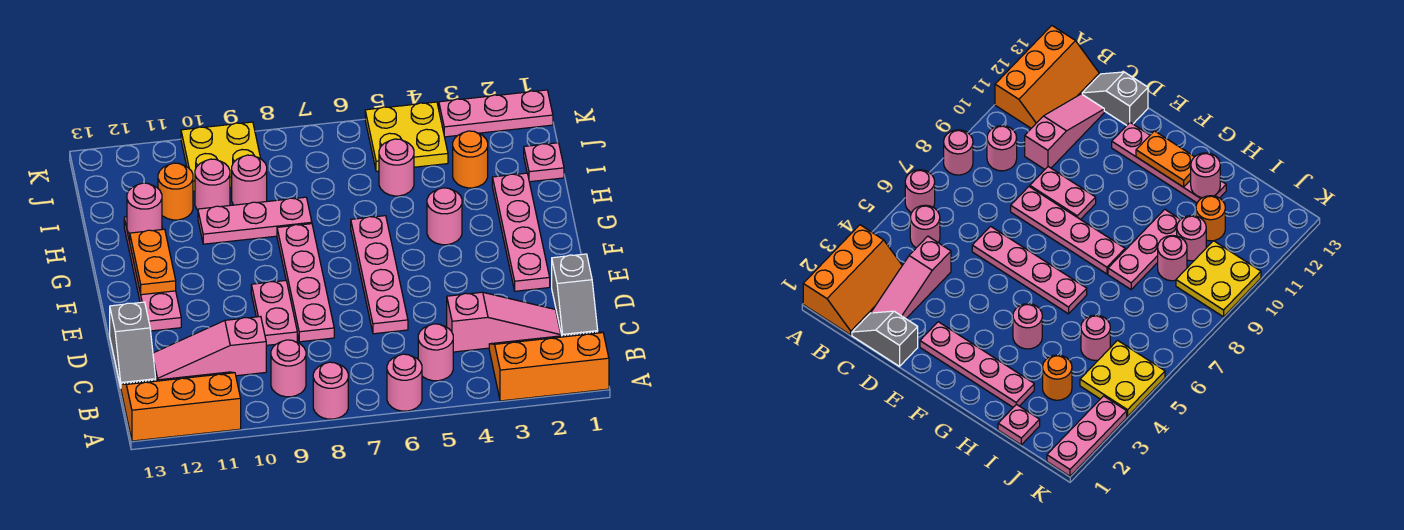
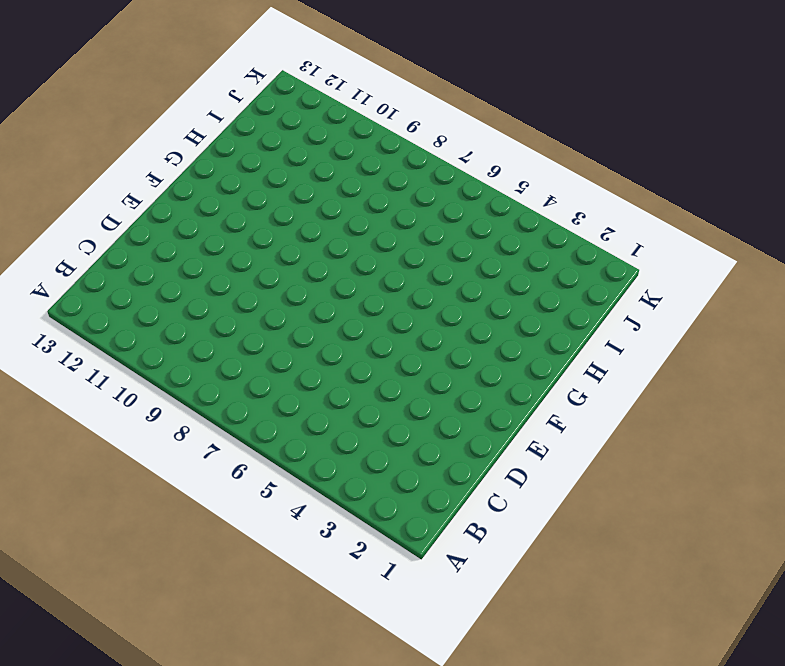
none -> orange slope A1:B3 level 1 top A
none -> pink round brick A6 level 1
none -> pink round brick A8 level 1

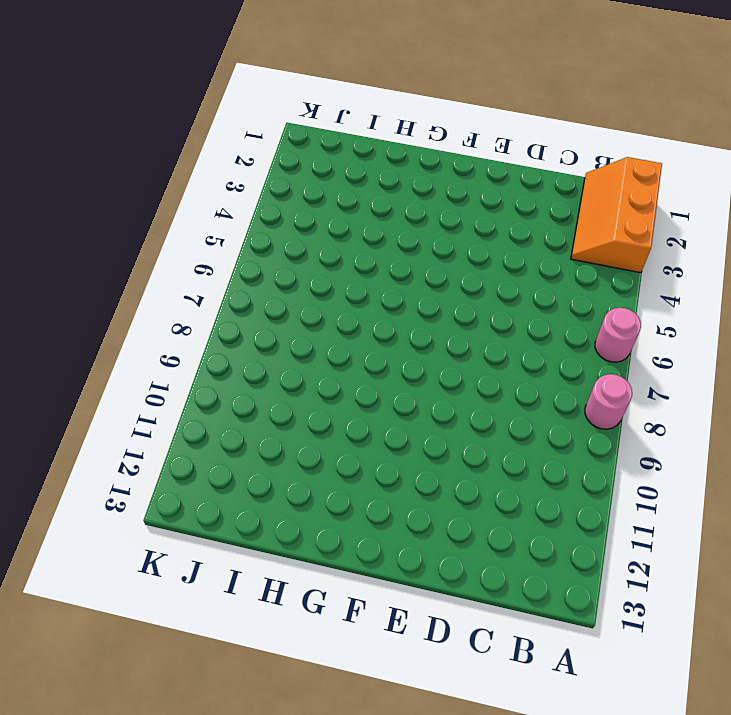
none -> orange slope A11:B13 level 1 top A
none -> pink round brick B5 level 1
none -> pink round brick B9 level 1

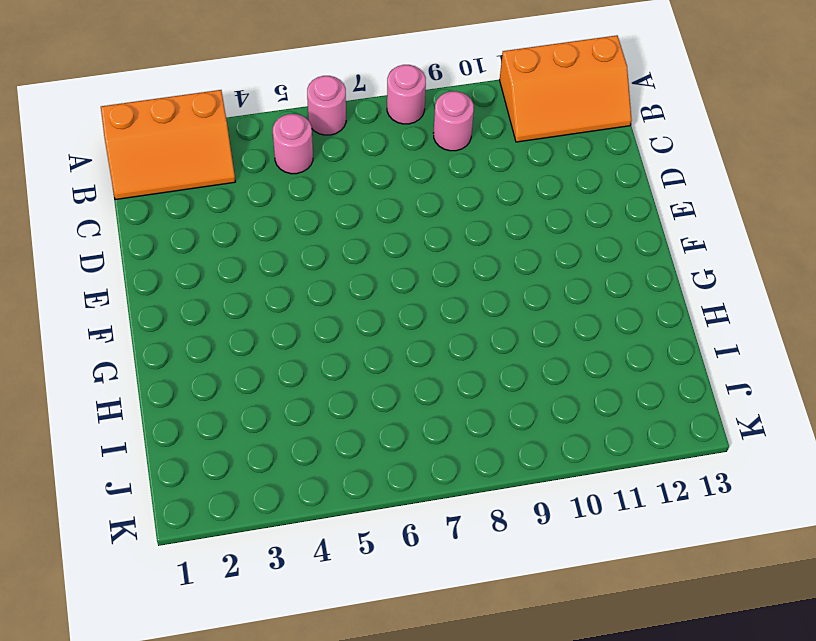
none -> grey slope C1:D1 level 1 top D
none -> pink slope C2:C4 level 1 top 4
none -> pink slope C10:C12 level 1 top 10

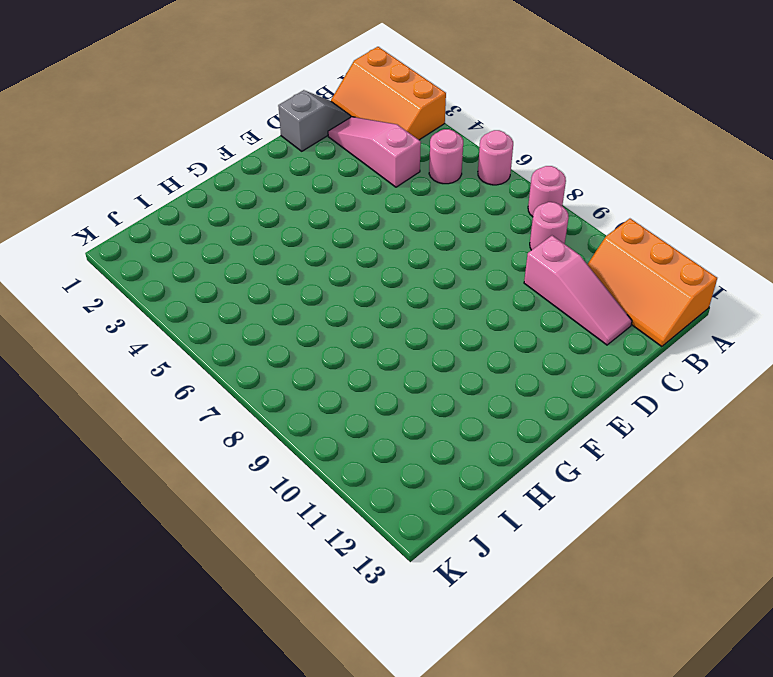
none -> grey slope C13:D13 level 1 top D
none -> pink plate D6:G6 level 1
none -> pink plate D8:G8 level 1

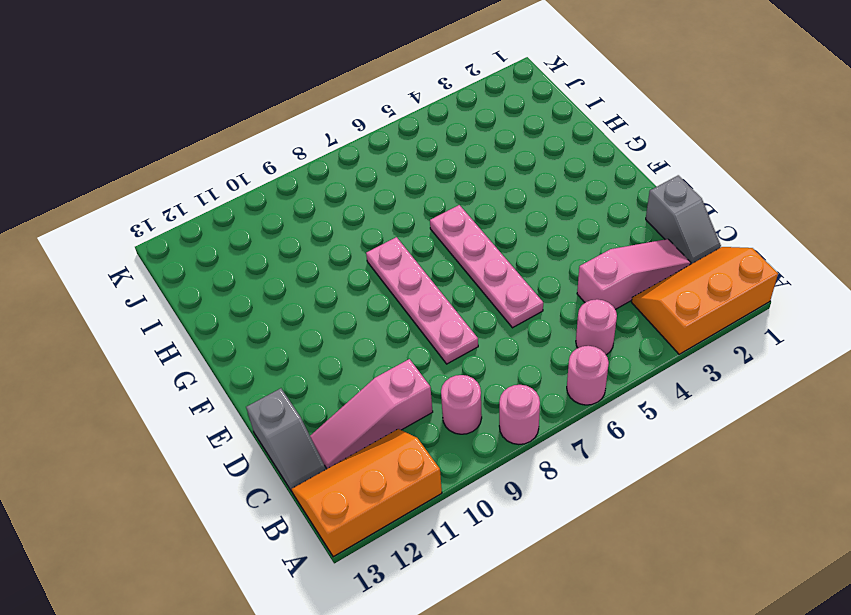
none -> pink plate D9:E9 level 1
none -> pink plate E2:H2 level 1
none -> pink plate E12:H12 level 1

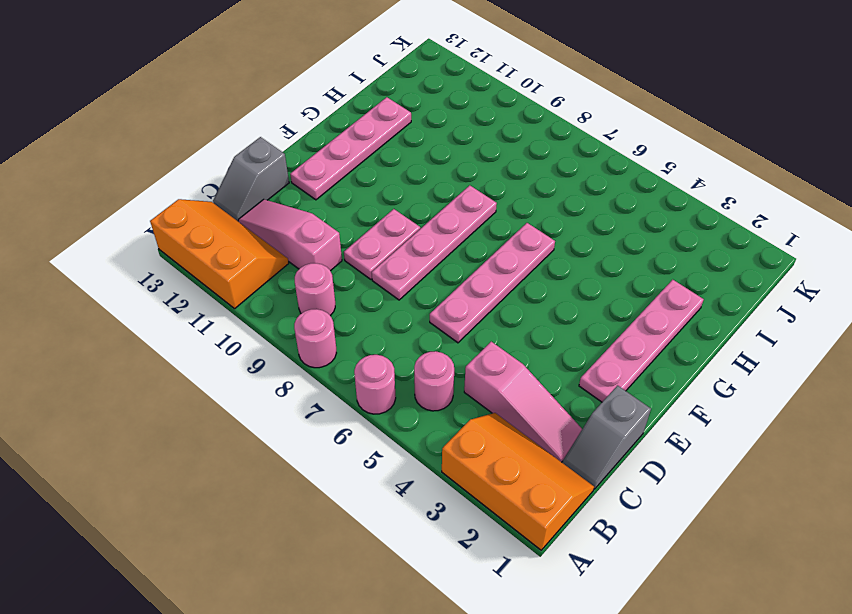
none -> pink round brick G4 level 1
none -> pink plate H8:H10 level 1
none -> pink plate I1 level 1

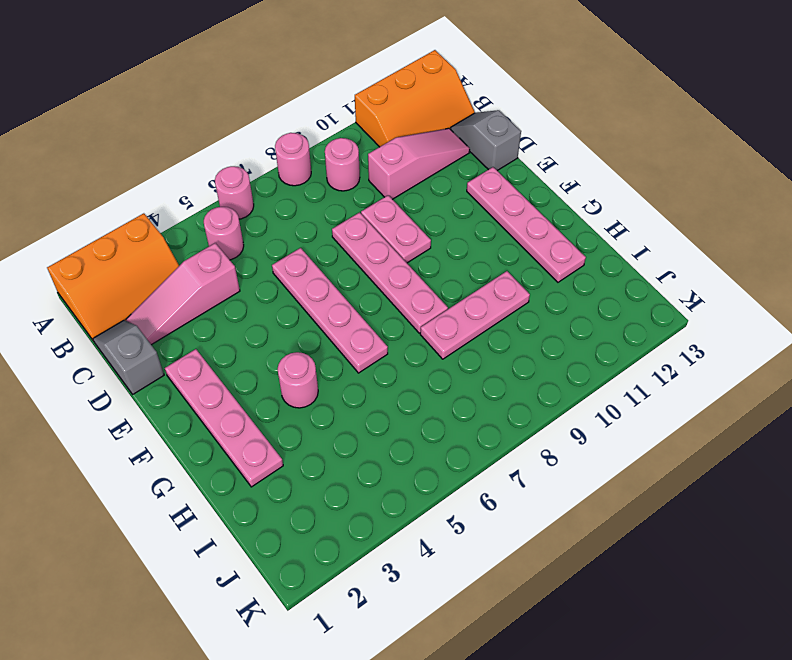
none -> pink plate I1 level 1
none -> orange round brick I3 level 1
none -> pink round brick I5 level 1

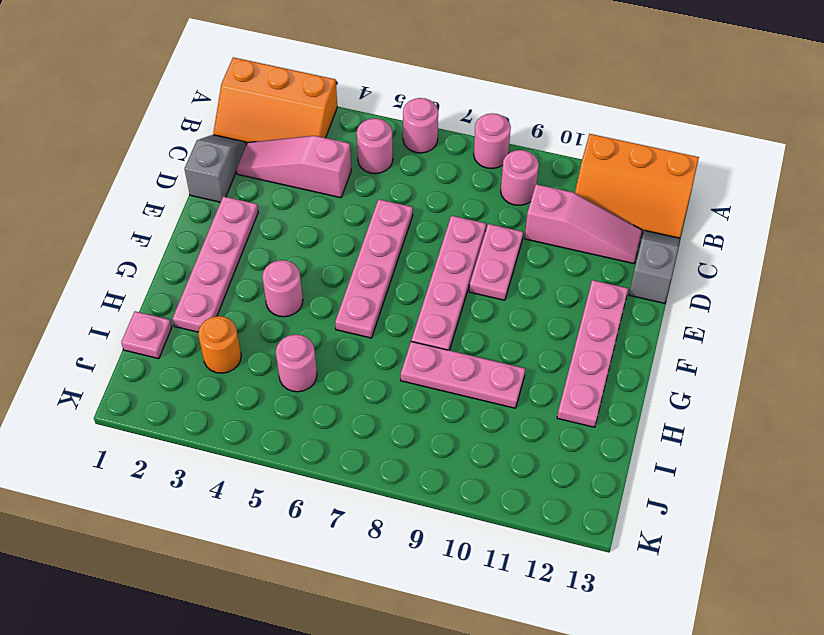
none -> pink round brick I9 level 1
none -> pink round brick I10 level 1
none -> orange round brick I11 level 1

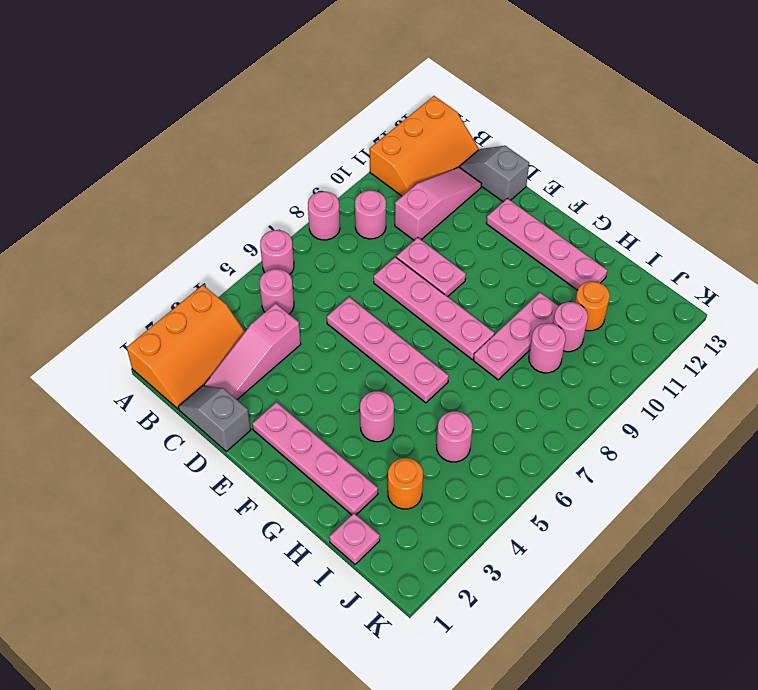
none -> yellow plate J4:K5 level 1
none -> yellow plate J9:K10 level 1
none -> pink plate K1:K3 level 1

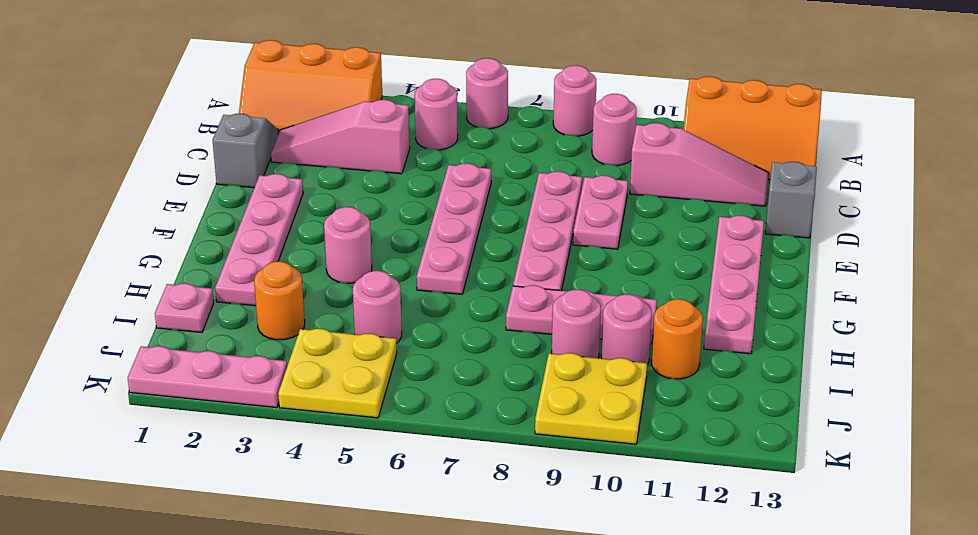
none -> orange plate F12:G12 level 2
none -> pink round brick H12 level 2

